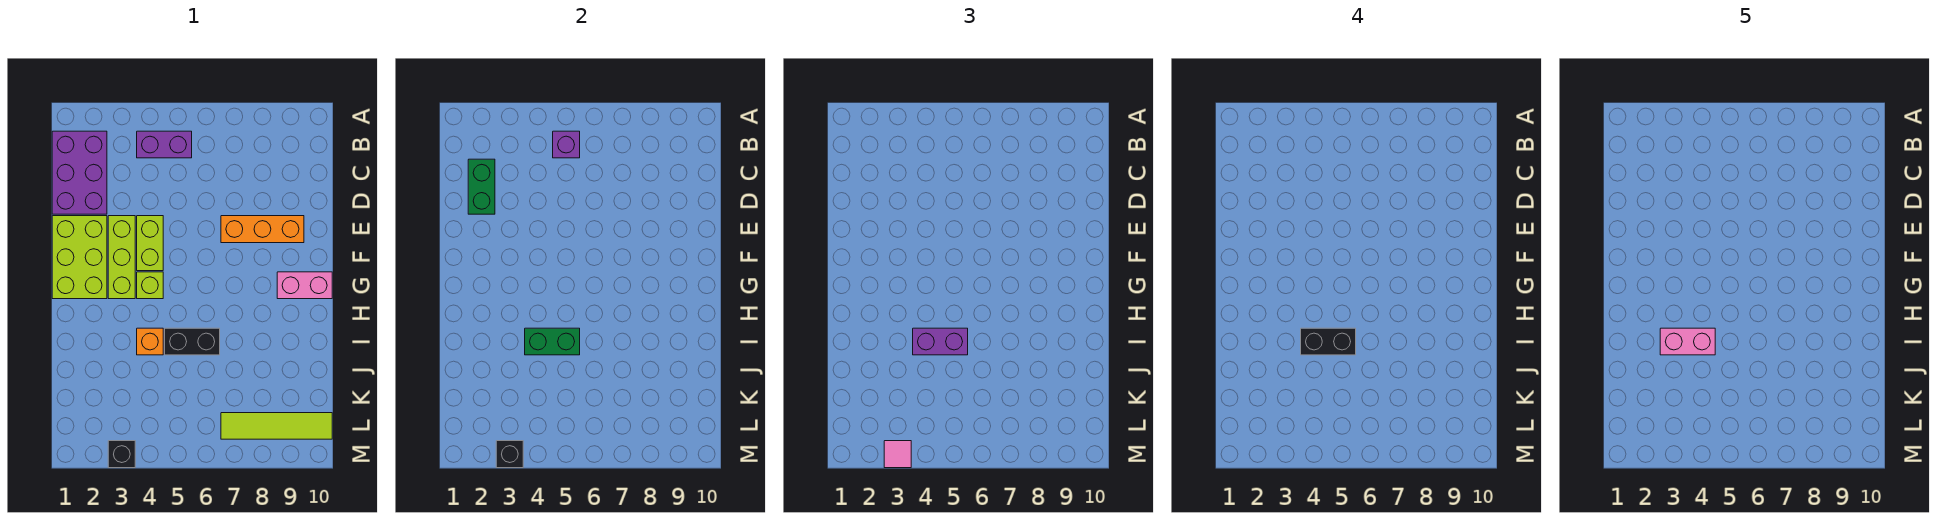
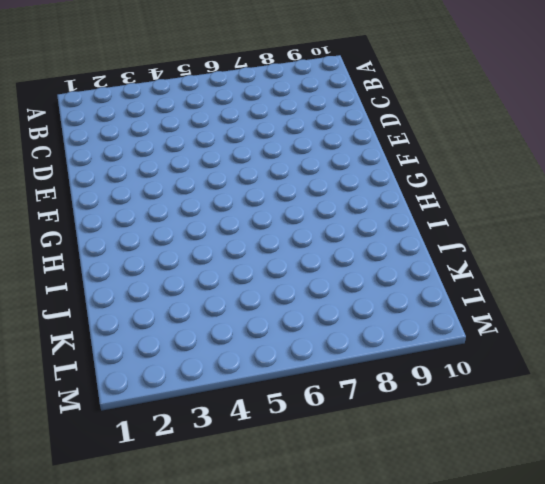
none -> purple brick B1:D2 level 1
none -> purple brick B4:B5 level 1
none -> lime brick E1:G2 level 1

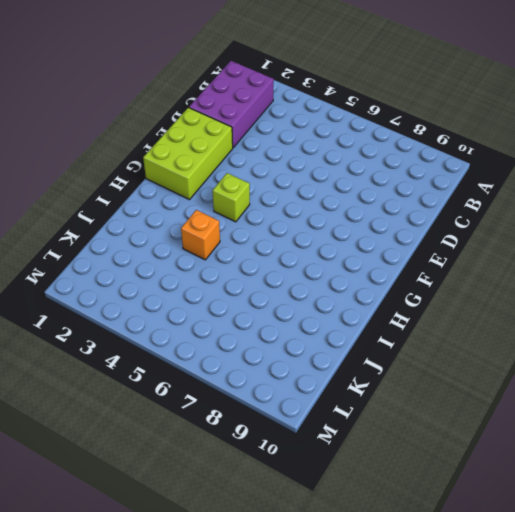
none -> purple brick B4:B5 level 1
none -> lime brick E3:G3 level 1
none -> lime brick E4:F4 level 1

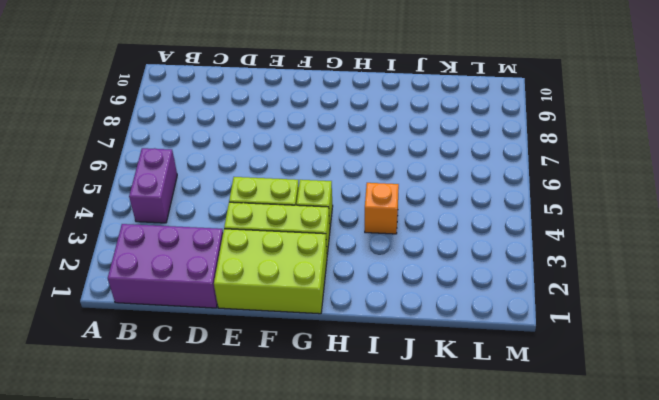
none -> orange brick E7:E9 level 1
none -> pink brick G9:G10 level 1
none -> black brick I5:I6 level 1

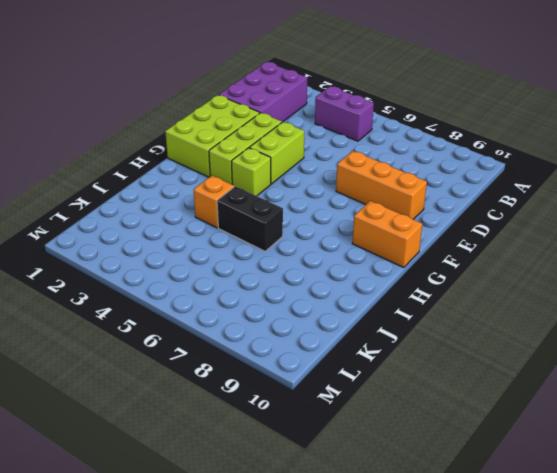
orange brick G9:G10 level 1 -> pink brick G9:G10 level 1
none -> lime tile L7:L10 level 1
none -> black brick M3 level 1
none -> purple brick B5 level 2

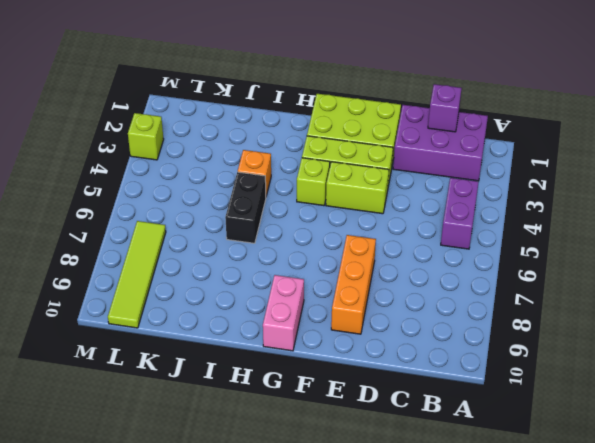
purple brick C1 level 2 -> purple brick B5 level 2
lime brick M3 level 1 -> black brick M3 level 1
none -> green brick C2:D2 level 2
none -> green brick I4:I5 level 2
none -> black brick M3 level 2

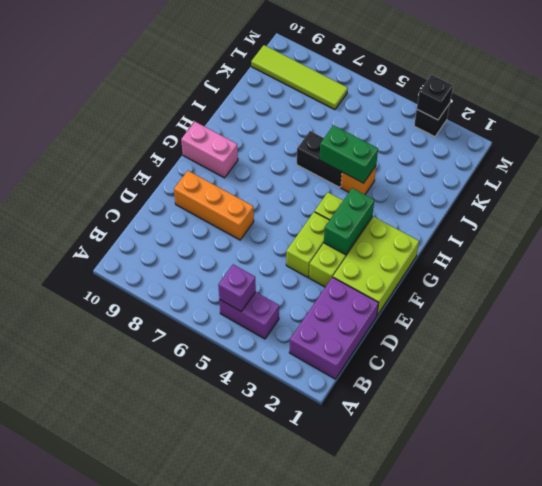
green brick F3:G3 level 2 -> green brick C2:D2 level 2
none -> purple brick I4:I5 level 3
none -> pink tile M3 level 3
none -> black brick I4:I5 level 4

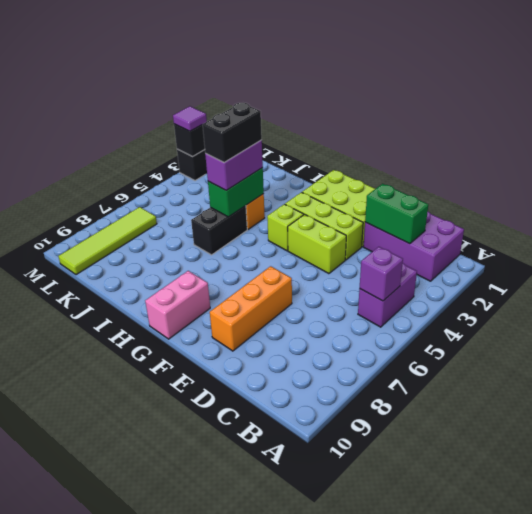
purple tile M3 level 3 -> pink tile M3 level 3
none -> pink brick I3:I4 level 5

